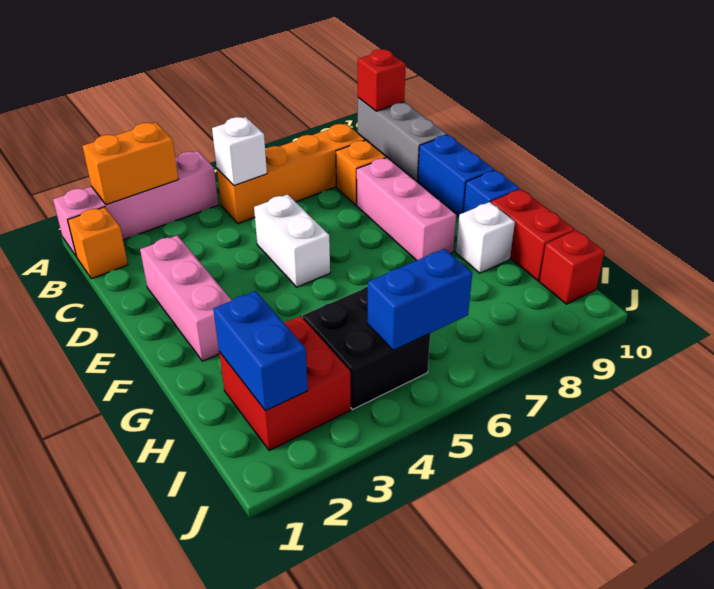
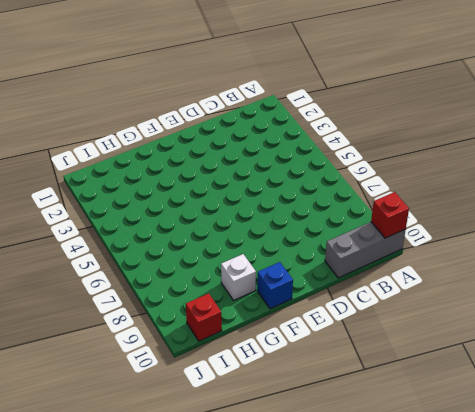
none -> pink brick A1:A4 level 1
none -> orange brick B1 level 1
none -> orange brick B5:B8 level 1

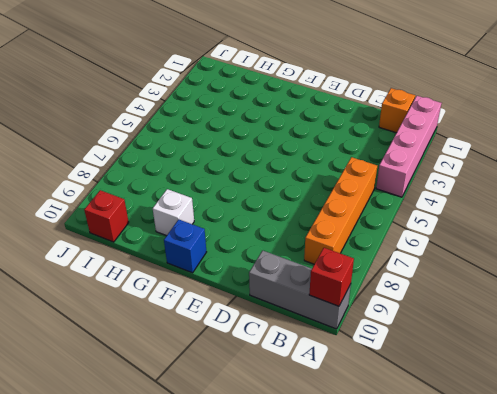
none -> orange brick C8 level 1
none -> pink brick D2:F2 level 1
none -> white brick D5:E5 level 1

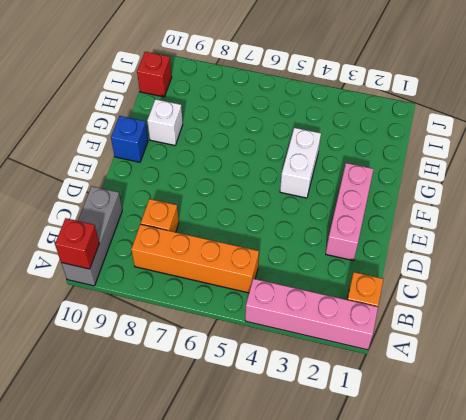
white brick F4:G4 level 1 -> white brick D5:E5 level 1
none -> pink brick D8:F8 level 1
none -> blue brick D10:E10 level 1
none -> red brick G10:H10 level 1

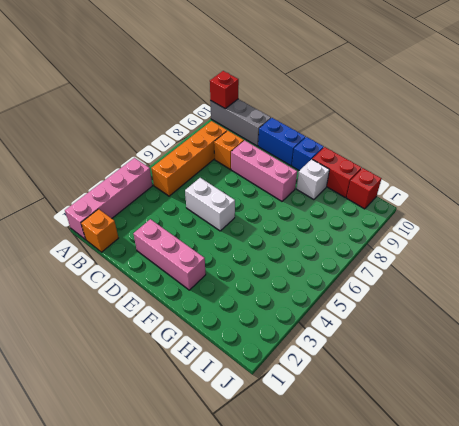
none -> red brick H2:I3 level 1
none -> black brick H4:I5 level 1
none -> orange brick A2:A3 level 2

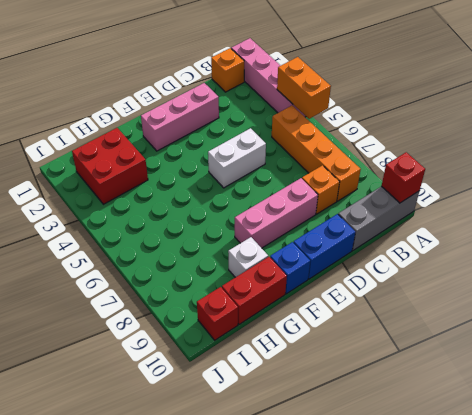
orange brick A4:A5 level 2 -> orange brick A2:A3 level 2
none -> black brick H4:I5 level 1
none -> white brick B5 level 2
none -> blue brick H2:I2 level 2

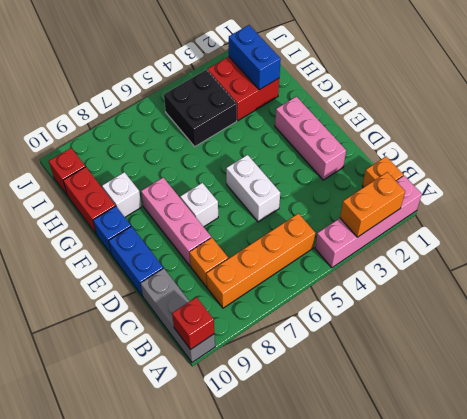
white brick E7 level 1 -> white brick B5 level 2
none -> blue brick I5:I6 level 2

